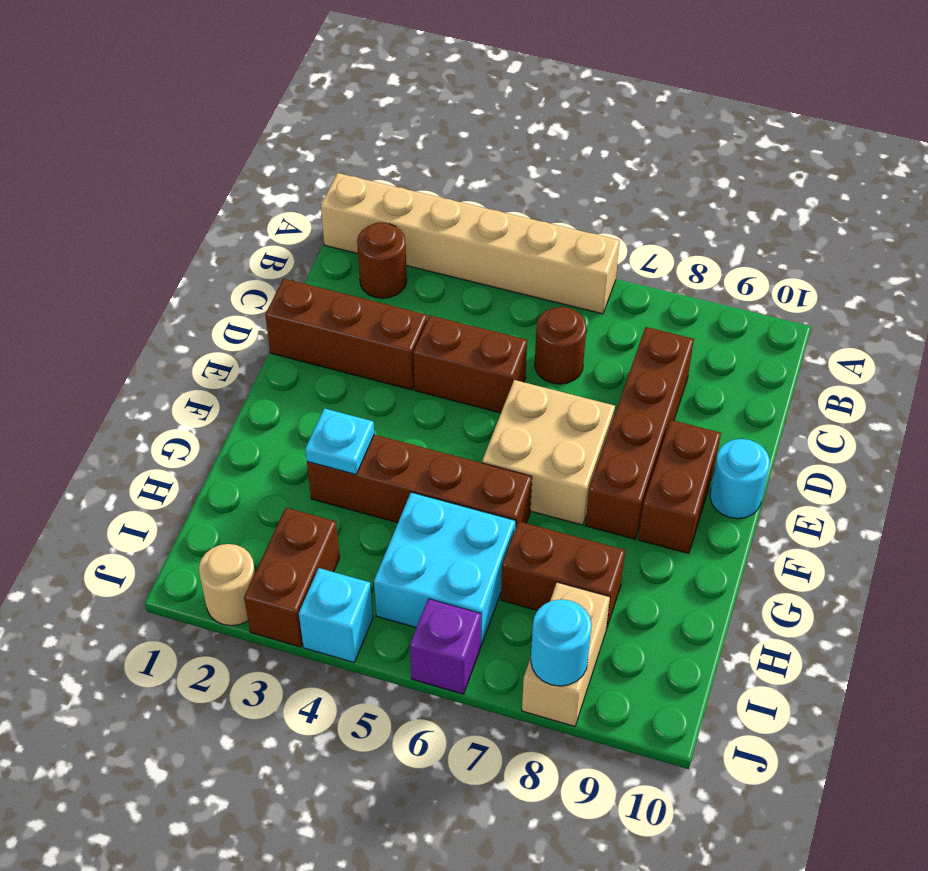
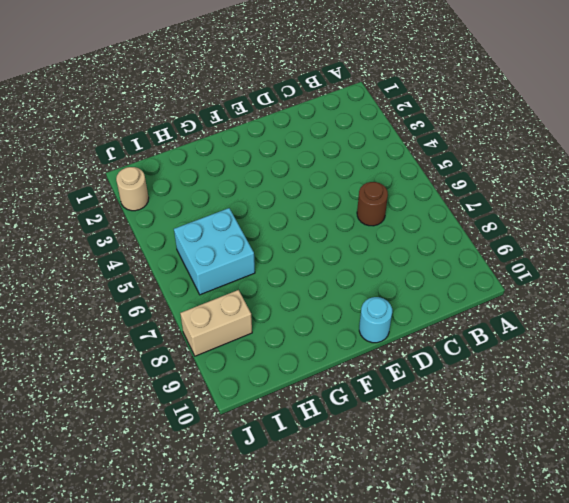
none -> tan brick A1:A6 level 1
none -> brown round brick B2 level 1
none -> brown brick C8:F8 level 1

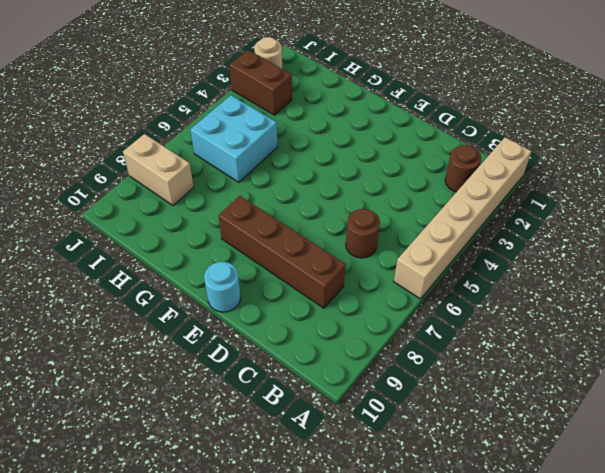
none -> brown brick D1:D3 level 1
none -> brown brick D4:D5 level 1
none -> tan brick E6:F7 level 1

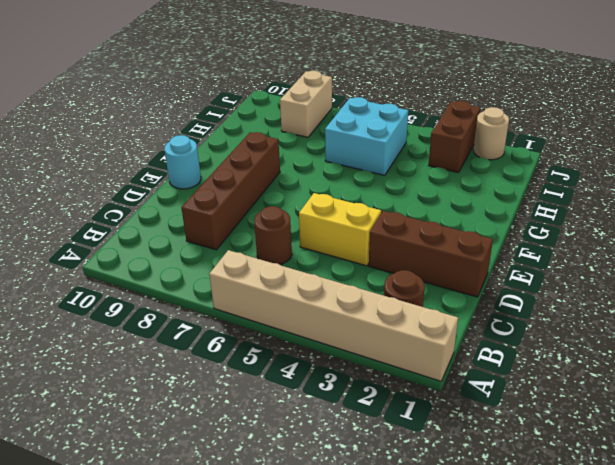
yellow brick D4:D5 level 1 -> brown brick D4:D5 level 1
none -> tan brick E6:F7 level 1
none -> brown brick E9:F9 level 1
none -> brown brick G3:G6 level 1

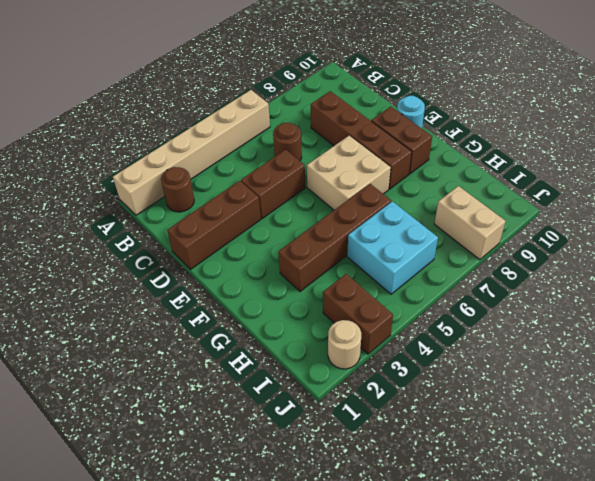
none -> brown brick H7:H8 level 1
none -> cyan brick J4 level 1
none -> purple brick J6 level 1

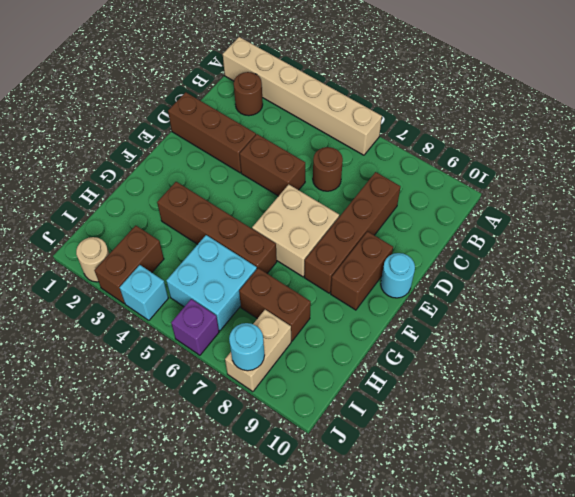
none -> cyan plate G3 level 2

